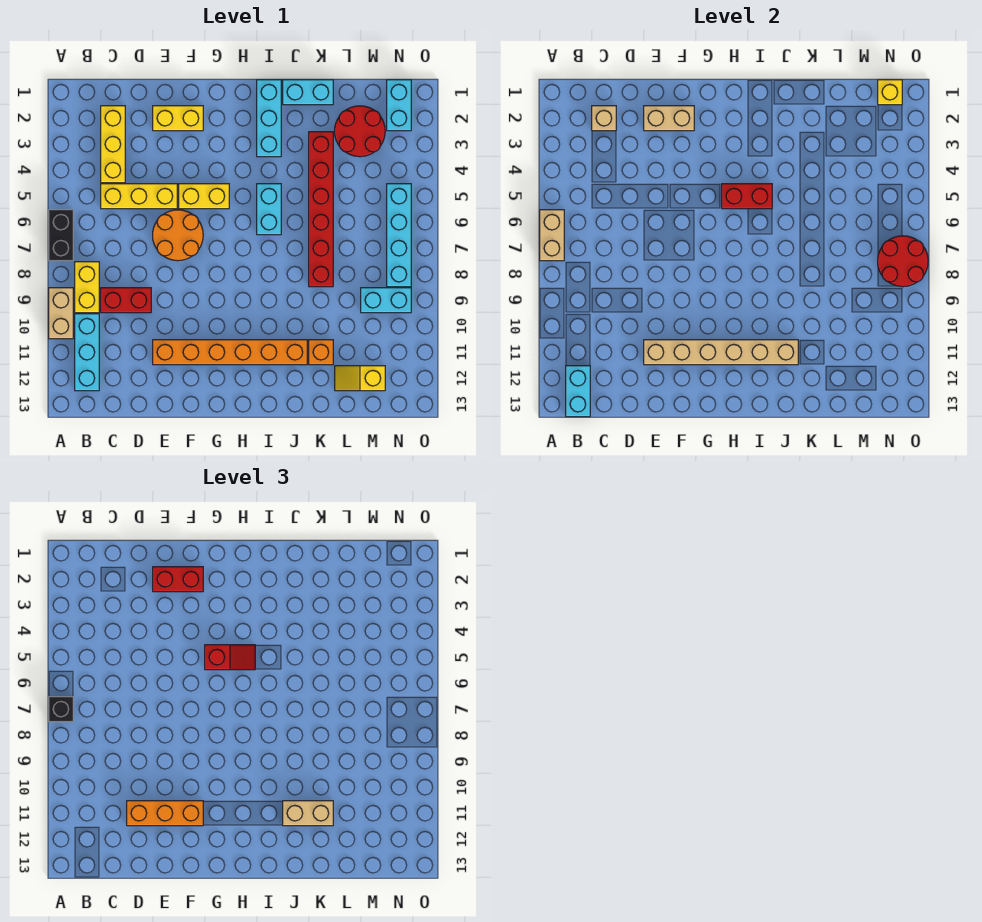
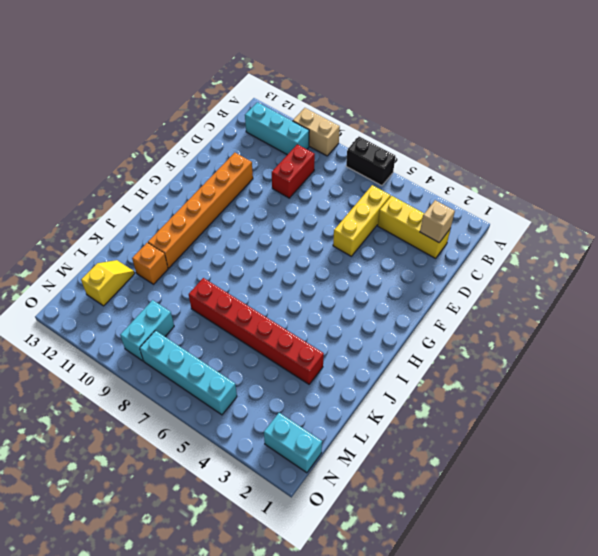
none -> yellow brick B8:B9 level 1
none -> yellow brick E2:F2 level 1
none -> orange round brick E6:F7 level 1
none -> yellow brick F5:G5 level 1

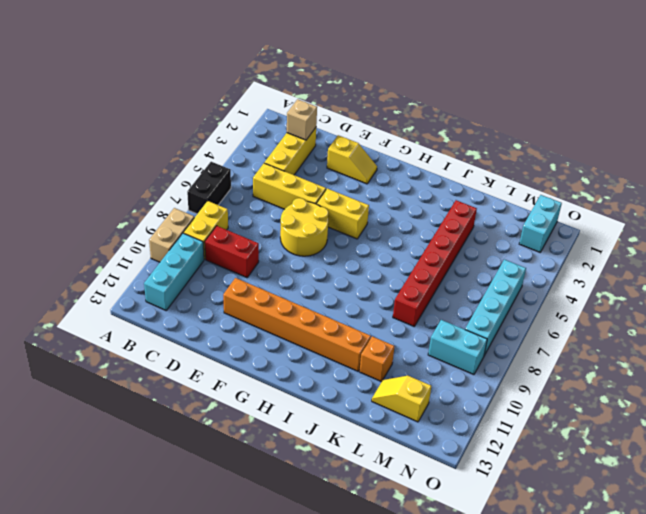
yellow slope E2:F2 level 1 top E -> yellow brick E2:F2 level 1
yellow round brick E6:F7 level 1 -> orange round brick E6:F7 level 1
none -> cyan brick I1:I3 level 1
none -> cyan brick I5:I6 level 1
none -> cyan brick J1:K1 level 1
none -> red round brick L2:M3 level 1

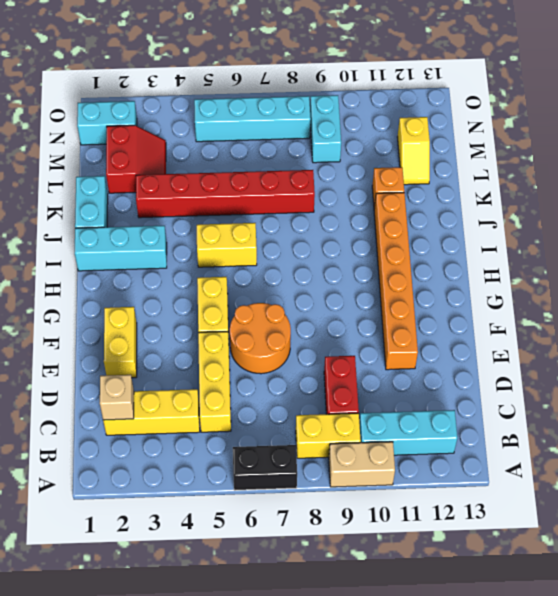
yellow brick I5:I6 level 1 -> cyan brick I5:I6 level 1
red slope L2:M3 level 1 top 2 -> red round brick L2:M3 level 1
none -> tan brick A6:A7 level 2
none -> cyan brick B12:B13 level 2
none -> tan brick E2:F2 level 2
none -> tan brick E11:J11 level 2

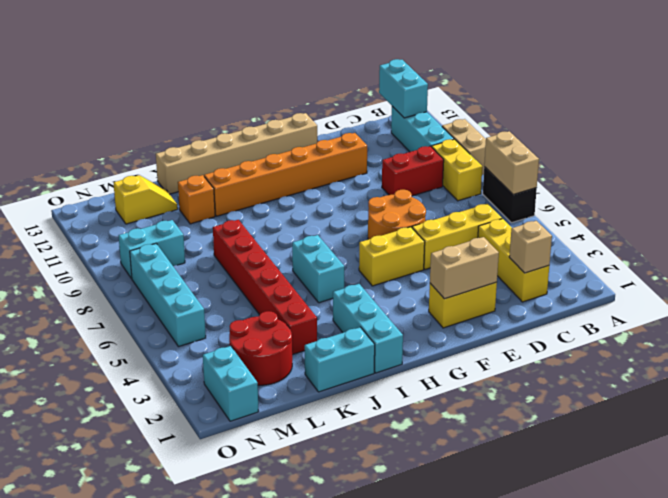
tan brick F13:K13 level 1 -> tan brick E11:J11 level 2
none -> red brick H5:I5 level 2
none -> yellow brick N1 level 2
none -> red round brick N7:O8 level 2
none -> black brick A7 level 3

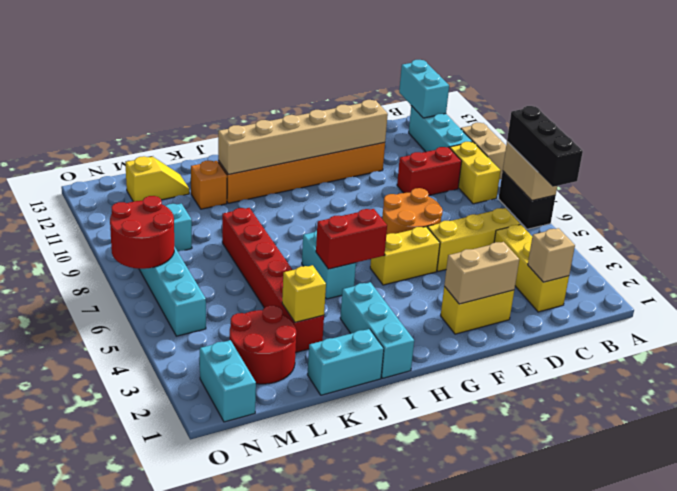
black brick A5:A7 level 3 -> black brick A7 level 3
yellow brick K3 level 2 -> yellow brick N1 level 2
none -> orange brick D11:F11 level 3
none -> red brick E2:F2 level 3
none -> red slope G5:H5 level 3 top G
none -> tan brick J11:K11 level 3

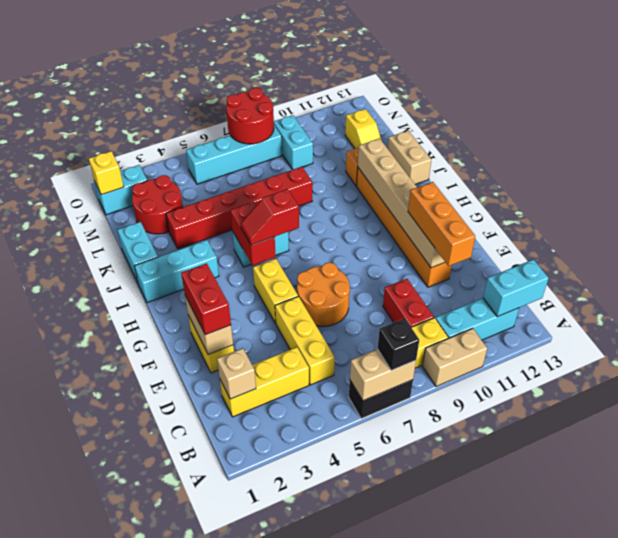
red slope H5:H6 level 3 top 6 -> red slope G5:H5 level 3 top G
tan brick J13:K13 level 1 -> tan brick J11:K11 level 3

